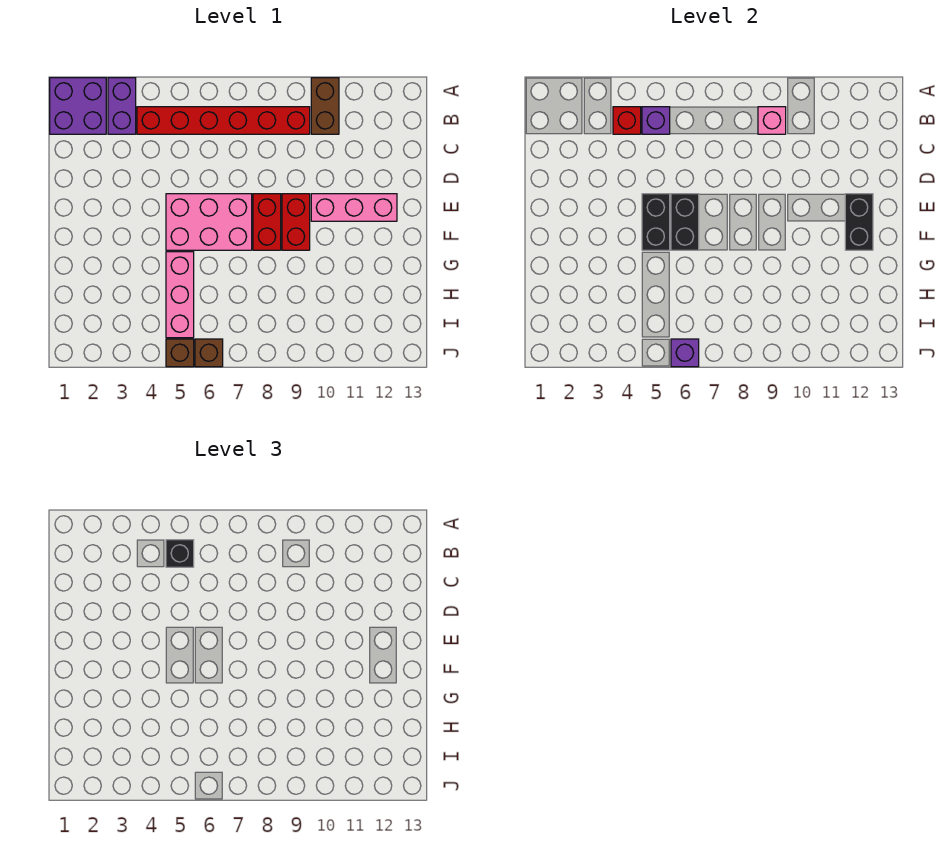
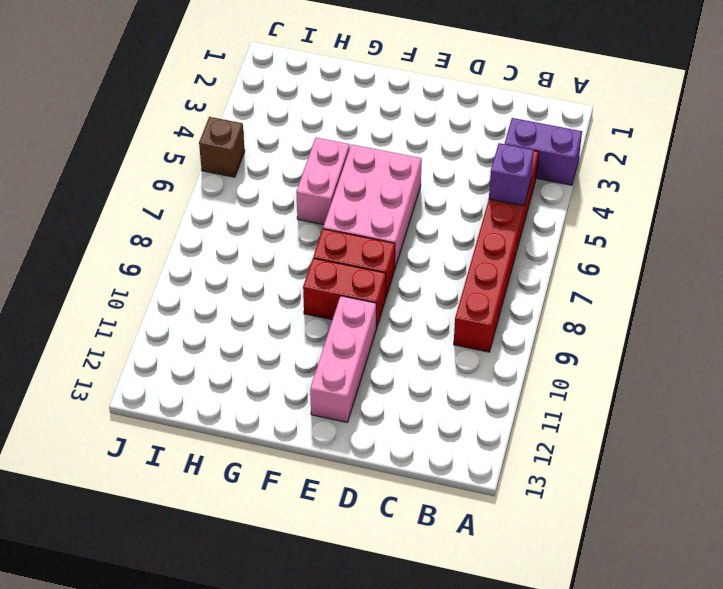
pink brick G5:G6 level 1 -> pink brick G5:I5 level 1
none -> purple brick A1:B2 level 1
none -> brown brick A10:B10 level 1
none -> brown brick J6 level 1

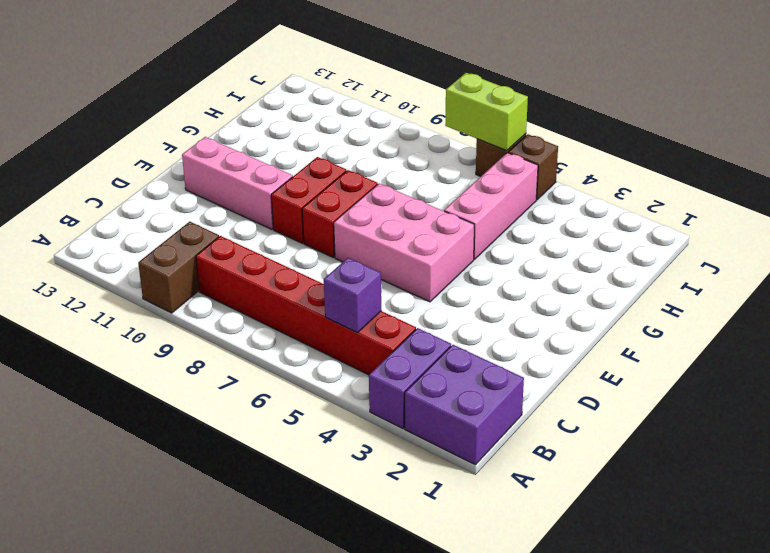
lime brick J6:J7 level 2 -> purple brick J6 level 2
none -> red brick B4 level 2
none -> pink brick B9 level 2
none -> black brick E5:F5 level 2

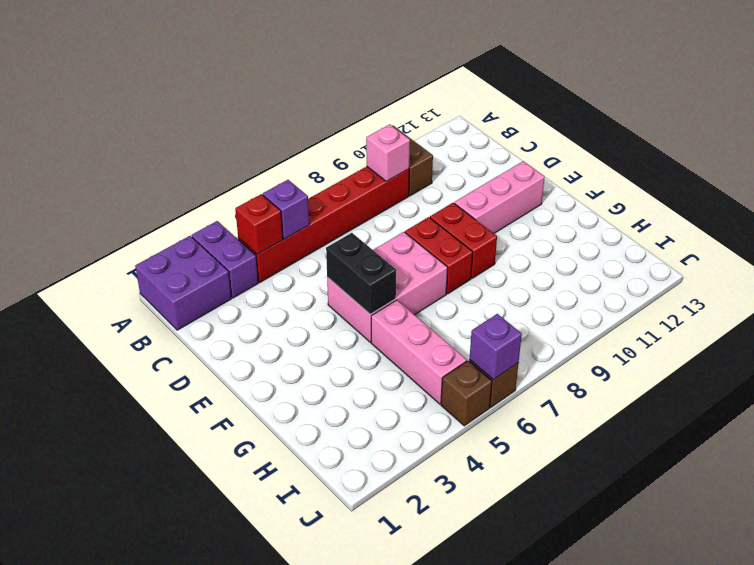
none -> black brick E6:F6 level 2
none -> black brick E12:F12 level 2
none -> black brick B5 level 3

